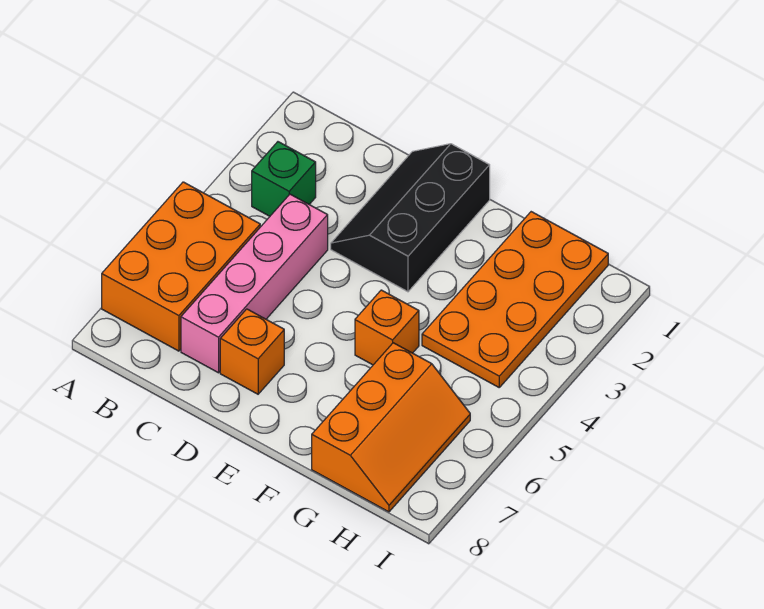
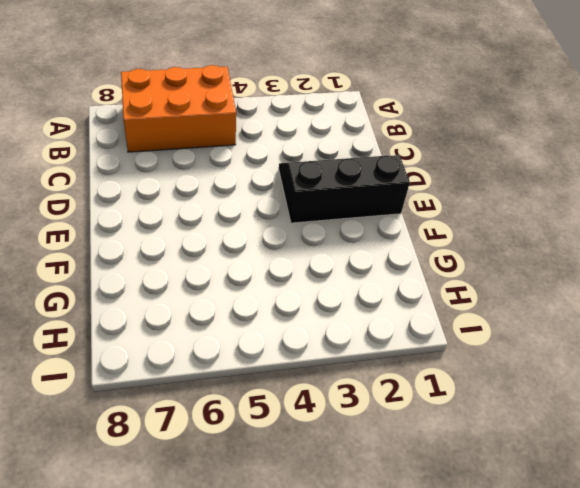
none -> green brick B3 level 1
none -> pink brick C4:C7 level 1

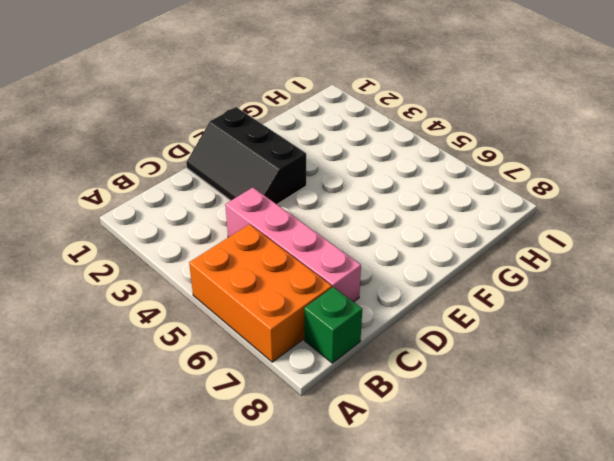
green brick B8 level 1 -> green brick B3 level 1
none -> orange brick D7 level 1
none -> orange brick F5 level 1

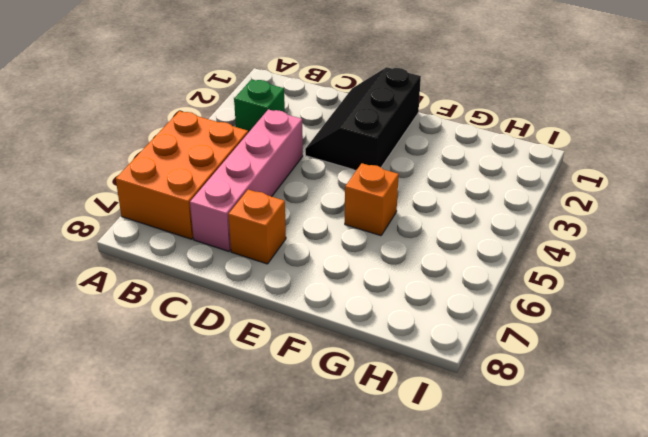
none -> orange plate G1:H4 level 1
none -> orange slope G6:H8 level 1 top G

